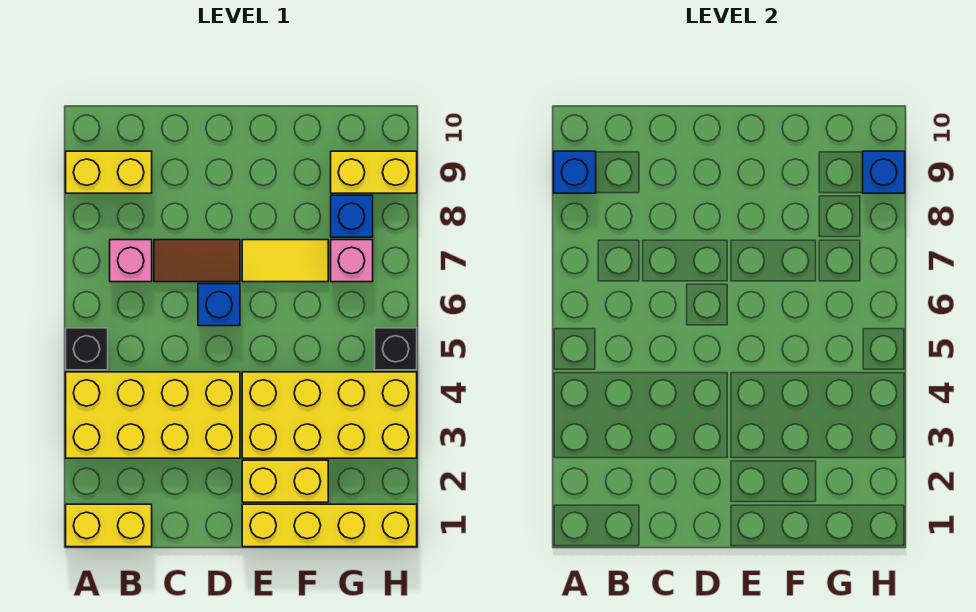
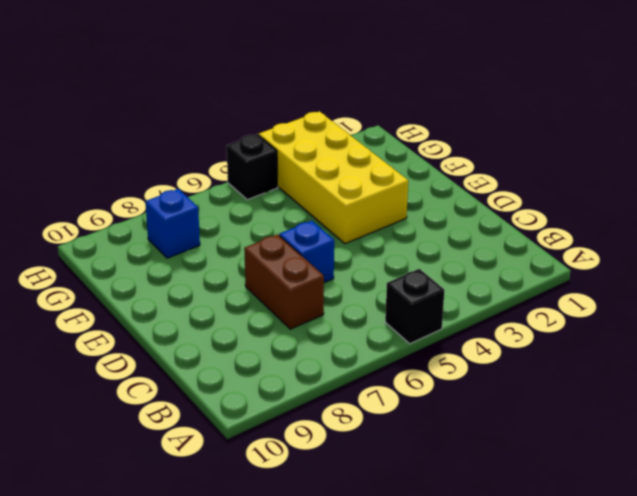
brown brick C7:D7 level 1 -> brown tile C7:D7 level 1
none -> yellow brick A1:B1 level 1
none -> yellow brick A3:D4 level 1
none -> yellow brick A9:B9 level 1

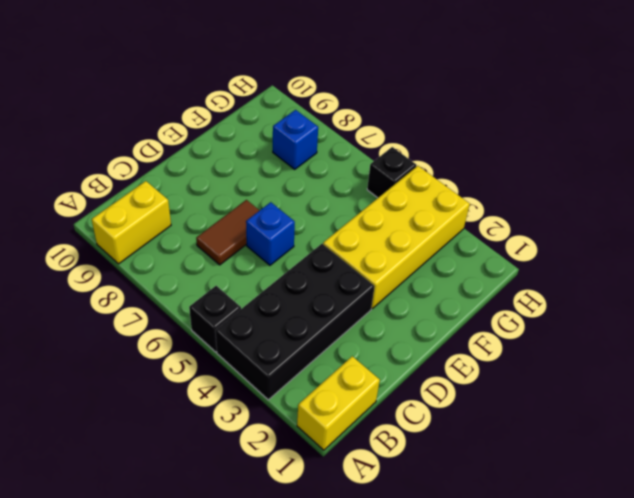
black brick A3:D4 level 1 -> yellow brick A3:D4 level 1
none -> pink brick B7 level 1
none -> yellow brick E1:H1 level 1
none -> yellow brick E2:F2 level 1

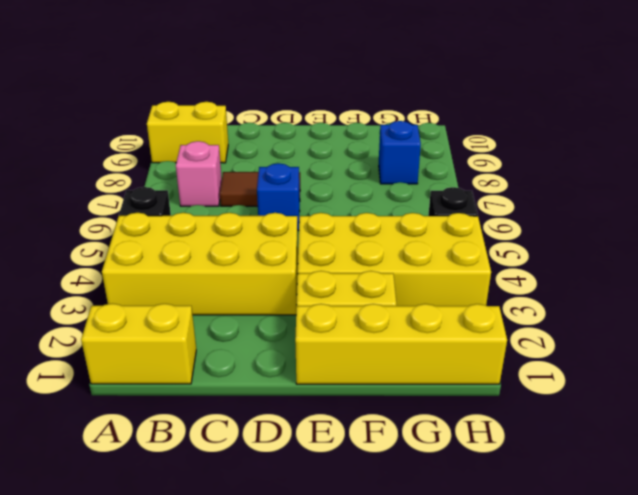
none -> yellow tile E7:F7 level 1
none -> pink brick G7 level 1
none -> yellow brick G9:H9 level 1

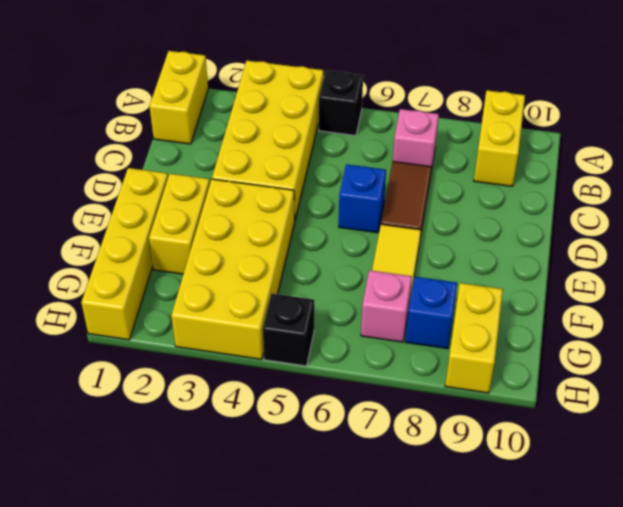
none -> blue brick A9 level 2
none -> blue brick H9 level 2

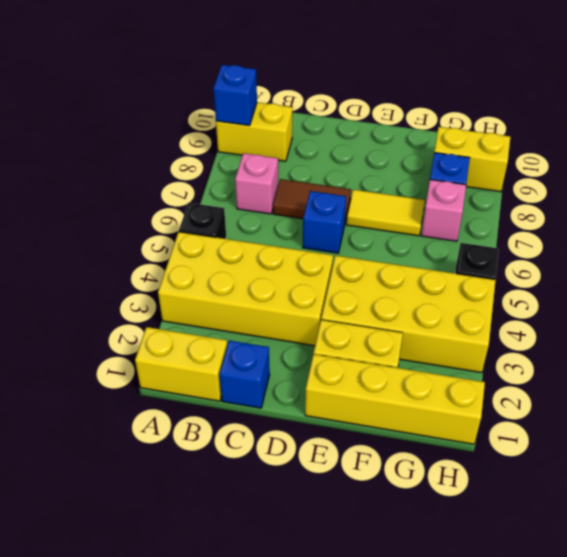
blue brick C1 level 1 -> blue brick H9 level 2

